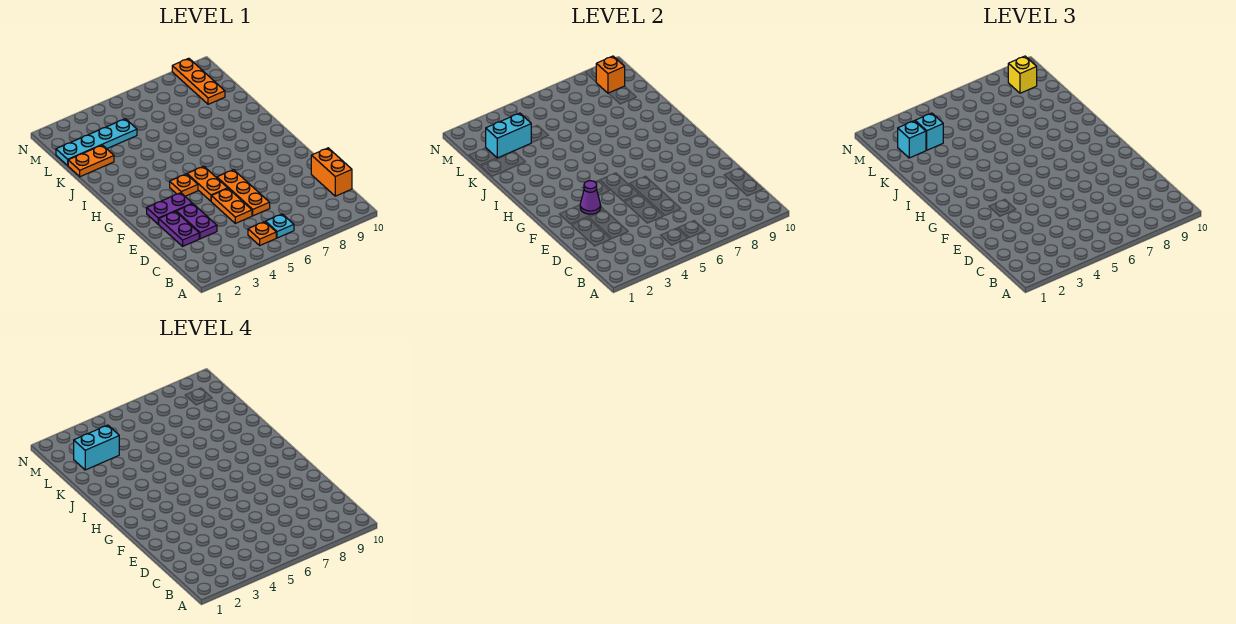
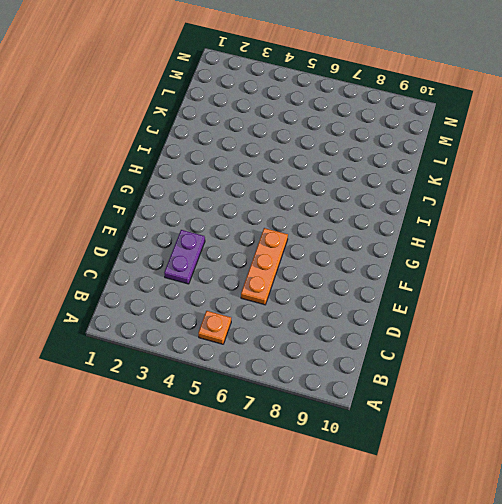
none -> cyan plate B6 level 1
none -> orange brick C10:D10 level 1
none -> purple plate D2:E2 level 1

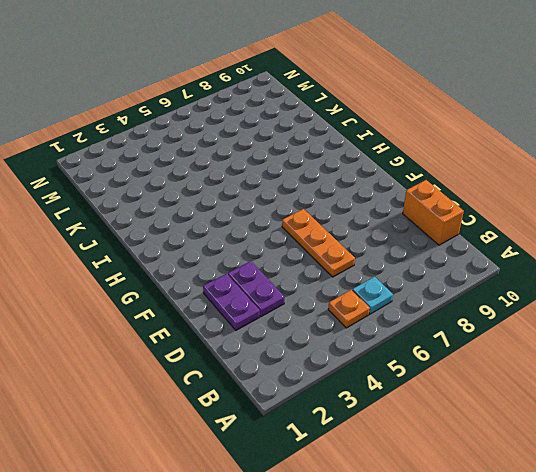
none -> orange plate D5:E5 level 1
none -> purple plate F2:F3 level 1
none -> orange plate F5:G5 level 1

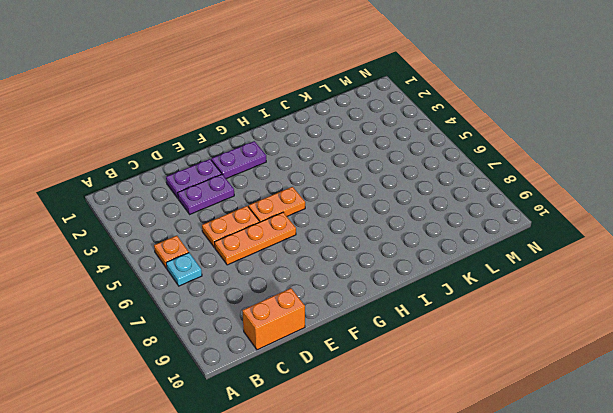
purple plate F2:G2 level 1 -> purple plate F2:F3 level 1
none -> orange plate G4 level 1
none -> orange plate K1:K2 level 1
none -> cyan plate L1:L4 level 1

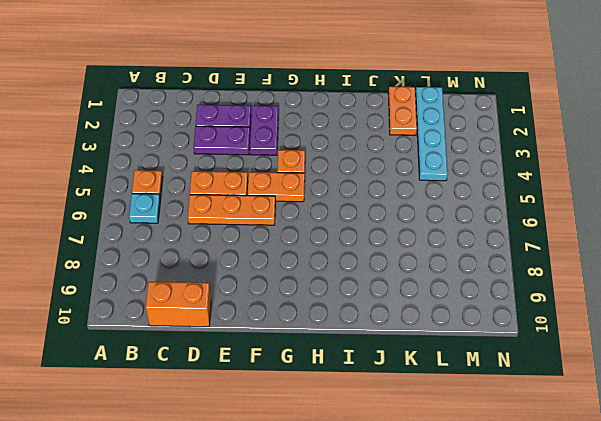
none -> orange plate L9:N9 level 1
none -> purple cone F3 level 2
none -> cyan brick L2:L3 level 2

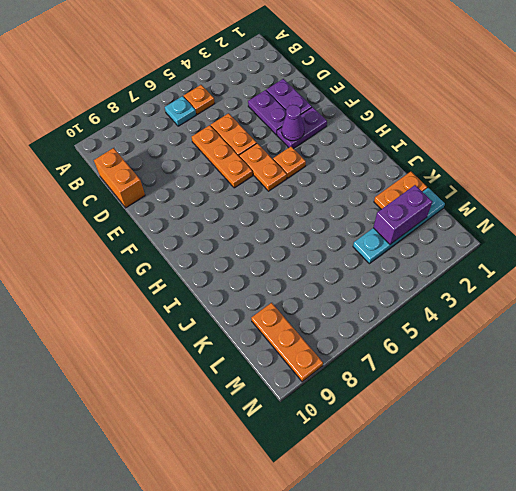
purple brick L2:L3 level 2 -> cyan brick L2:L3 level 2
none -> orange brick M9 level 2
none -> cyan brick L2 level 3
none -> cyan brick L3 level 3

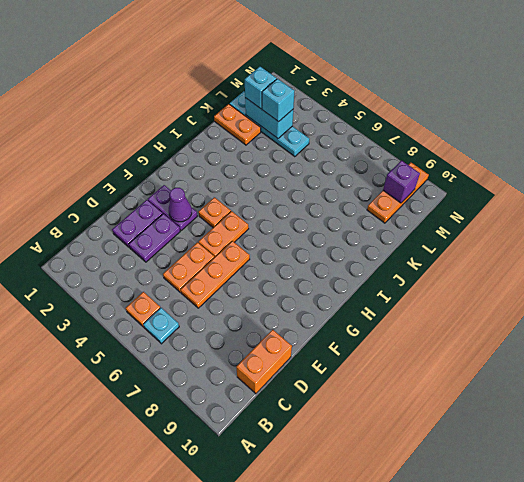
purple brick M9 level 2 -> orange brick M9 level 2
none -> yellow brick M9 level 3
none -> cyan brick L2:L3 level 4

